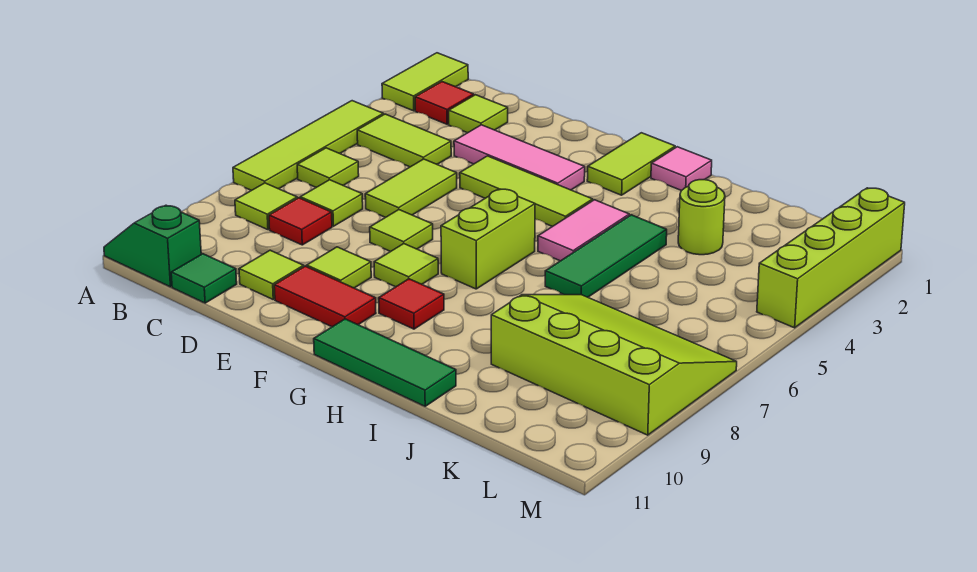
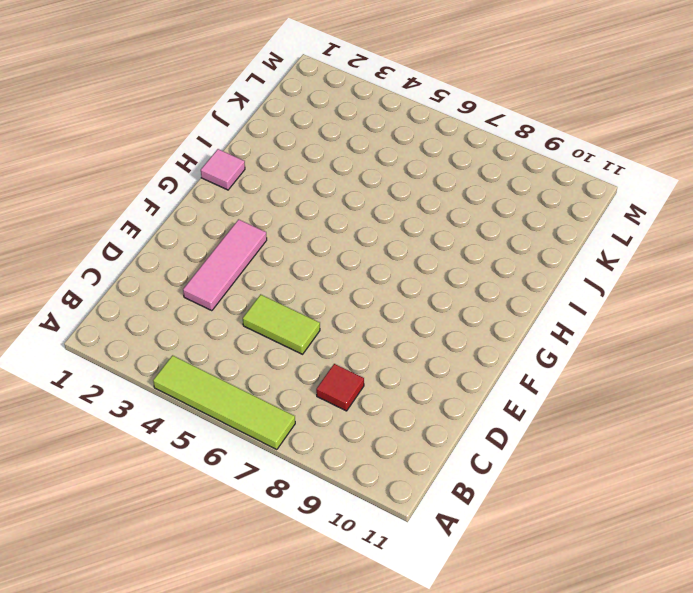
none -> lime tile A1:A2 level 1
none -> green slope A11:B11 level 1 top B
none -> red tile B2 level 1

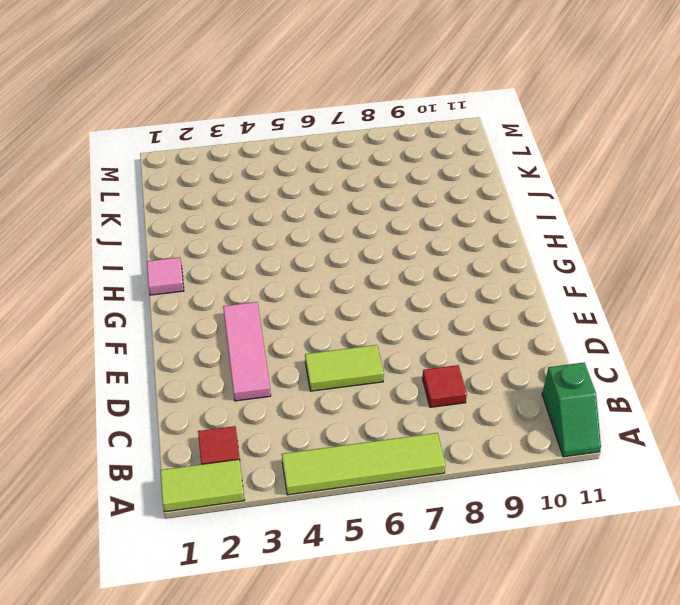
none -> lime tile B4:C4 level 1
none -> lime tile B6 level 1
none -> lime tile B8 level 1

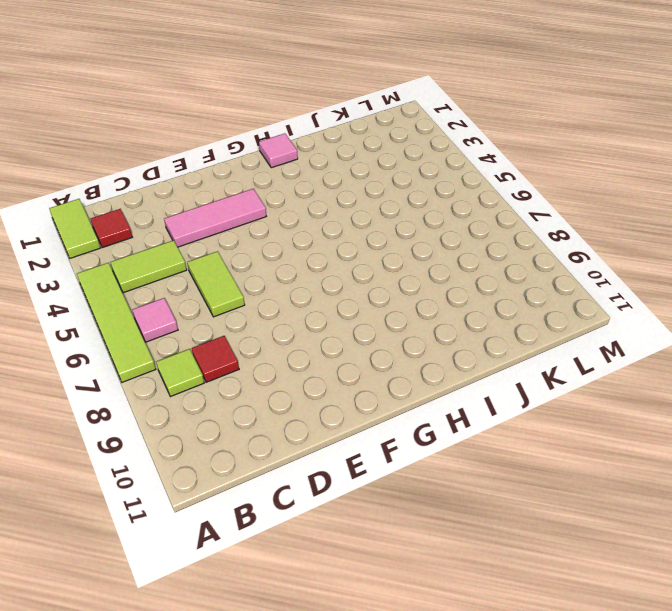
pink tile B6 level 1 -> lime tile B6 level 1
none -> green slope A11:B11 level 1 top B
none -> lime tile C2 level 1
none -> lime tile C7 level 1

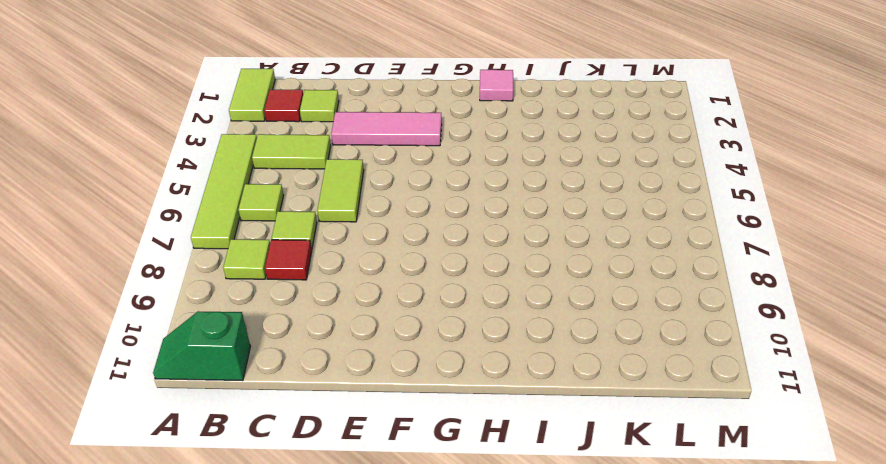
none -> green tile C11 level 1
none -> lime tile D10 level 1
none -> lime tile E4:G4 level 1

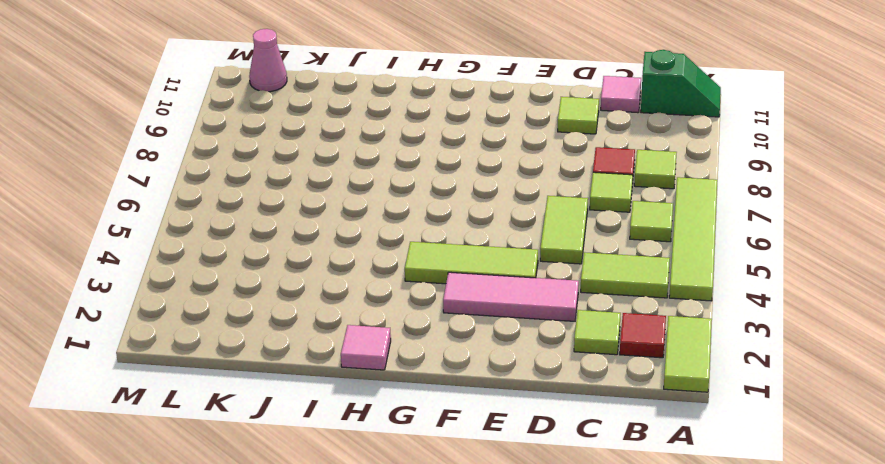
pink tile C11 level 1 -> green tile C11 level 1
pink cone L11 level 1 -> none
none -> lime tile E7 level 1
none -> lime tile E9 level 1
none -> red tile E10:F10 level 1

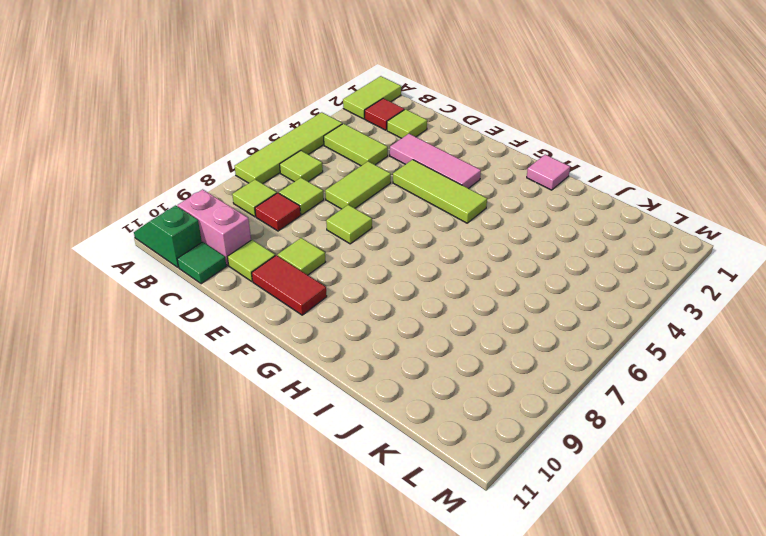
pink brick B10:C10 level 1 -> none
none -> lime tile F8 level 1
none -> lime tile G1:G2 level 1
none -> lime brick G6:G7 level 1

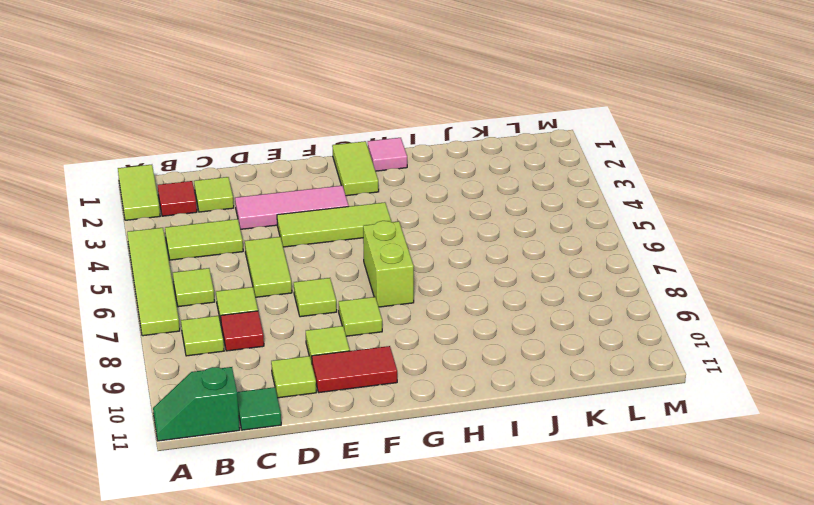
none -> red tile G9 level 1
none -> green tile G11:I11 level 1
none -> pink tile H4:H5 level 1

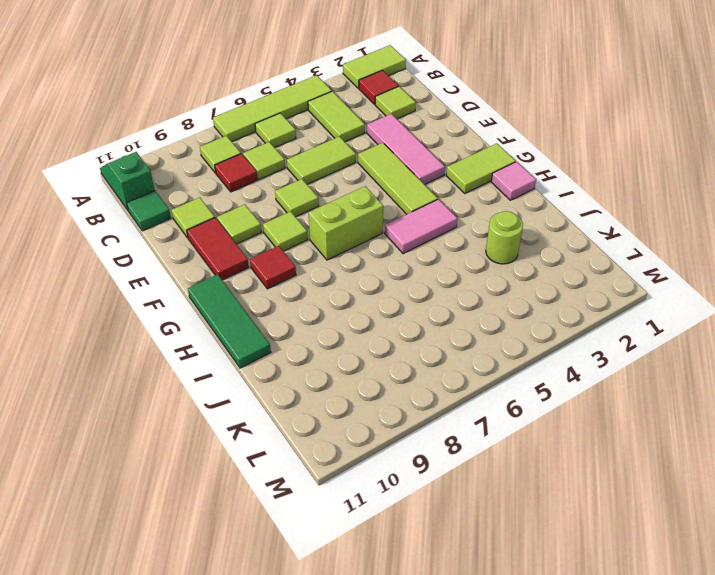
none -> green tile I4:I6 level 1
none -> lime slope J7:M9 level 1 top 9
none -> lime brick M1:M4 level 1

